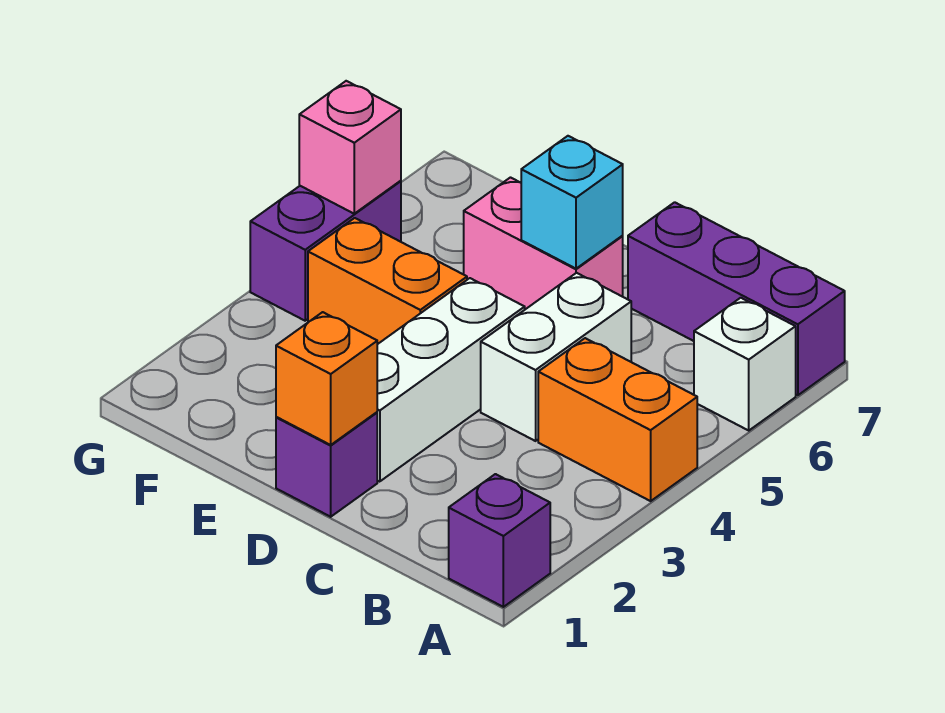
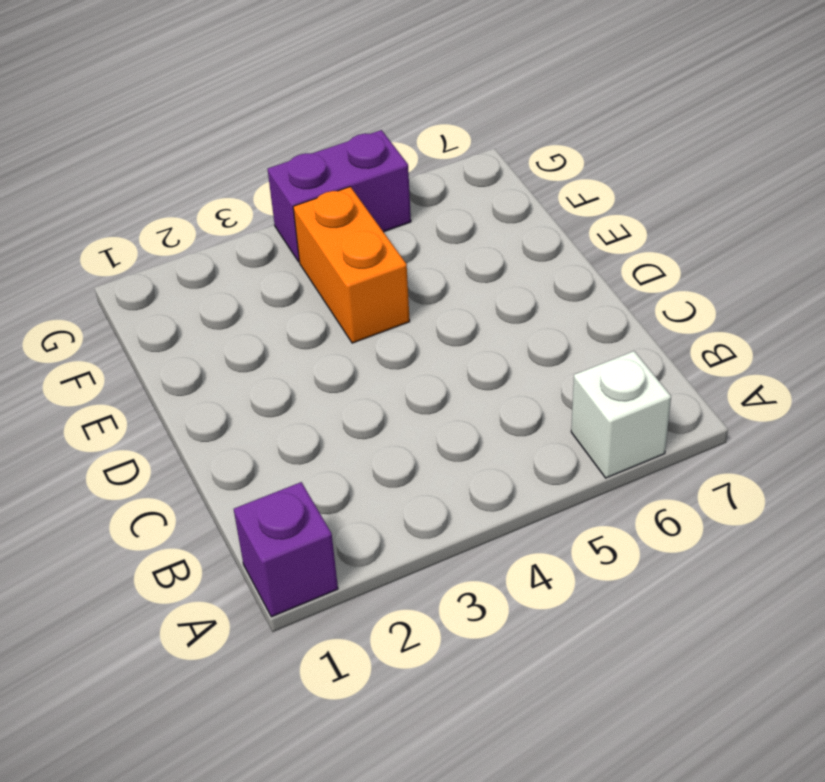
none -> orange brick A4:B4 level 1
none -> purple brick A7:C7 level 1
none -> white brick C4:C5 level 1

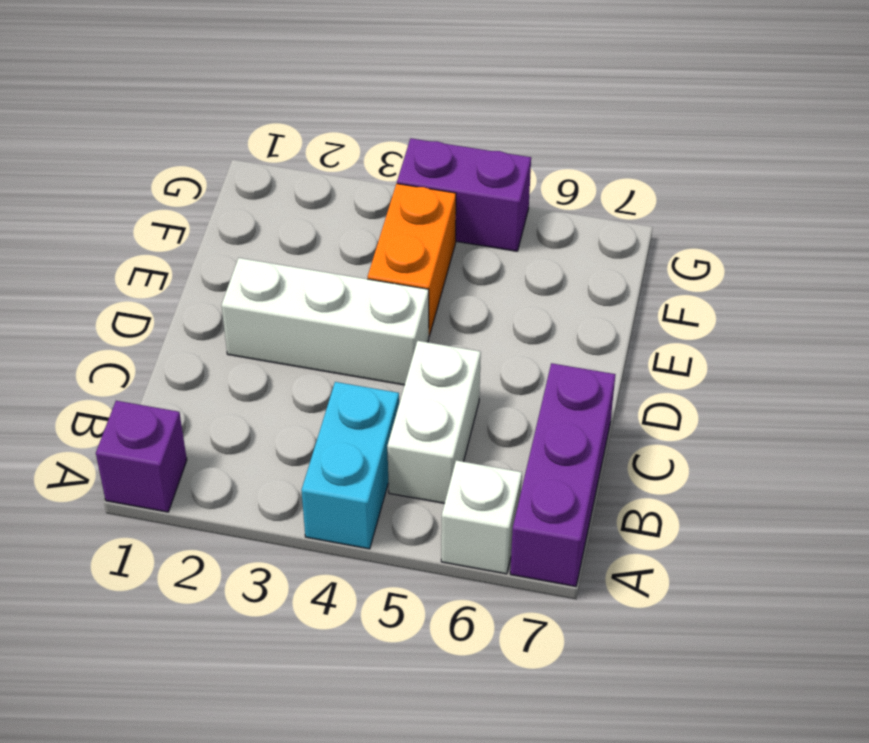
cyan brick A4:B4 level 1 -> orange brick A4:B4 level 1
white brick B5:C5 level 1 -> white brick C4:C5 level 1
none -> purple brick D1 level 1
none -> pink brick D6:E6 level 1
none -> orange brick D1 level 2

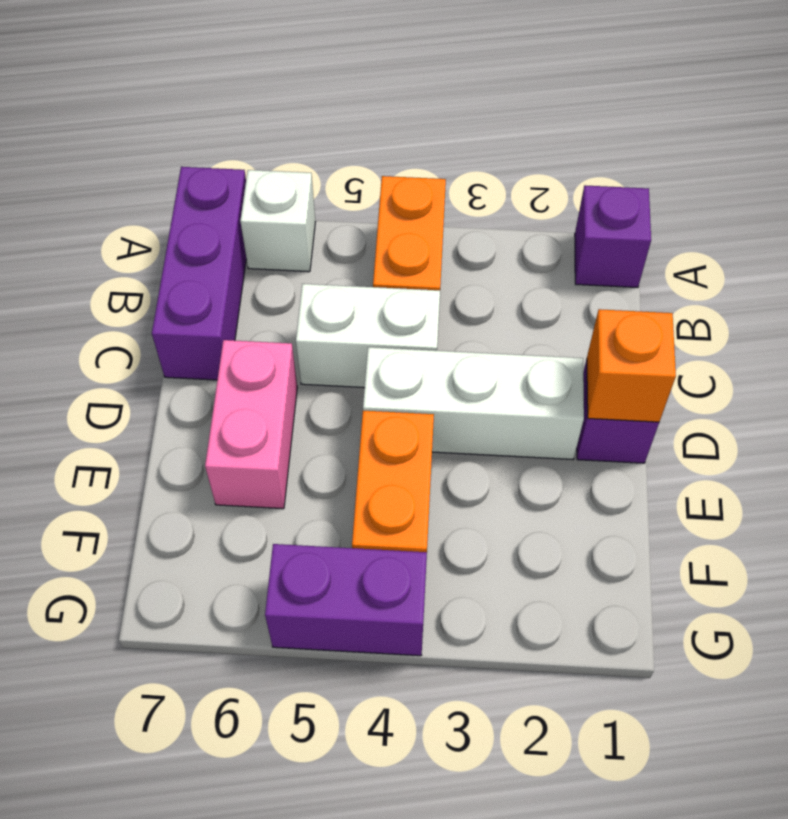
none -> cyan brick D6 level 2
none -> pink brick G5 level 2

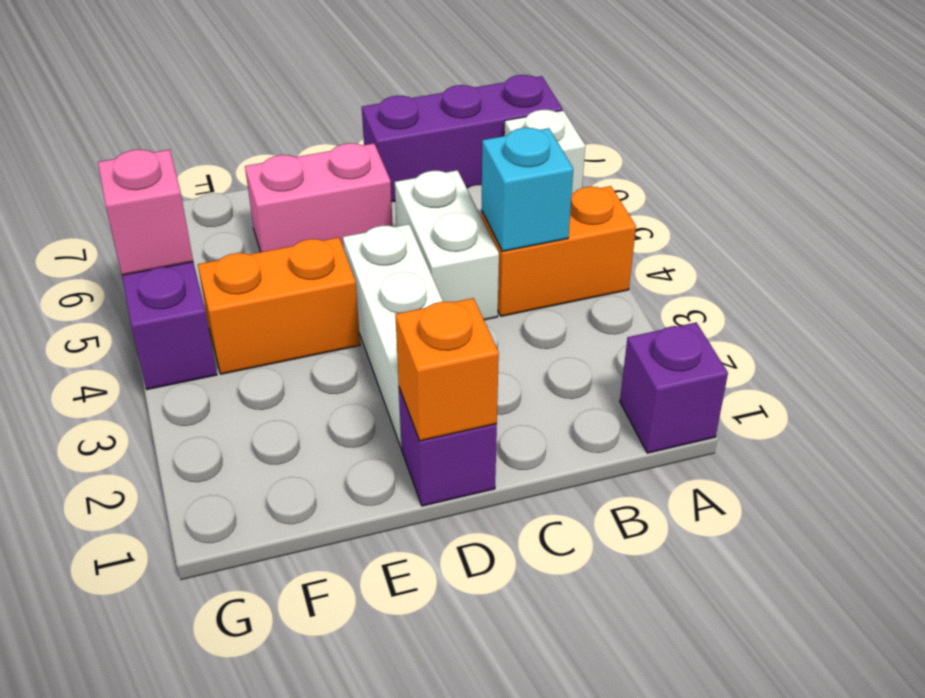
cyan brick B4 level 2 -> cyan brick D6 level 2

